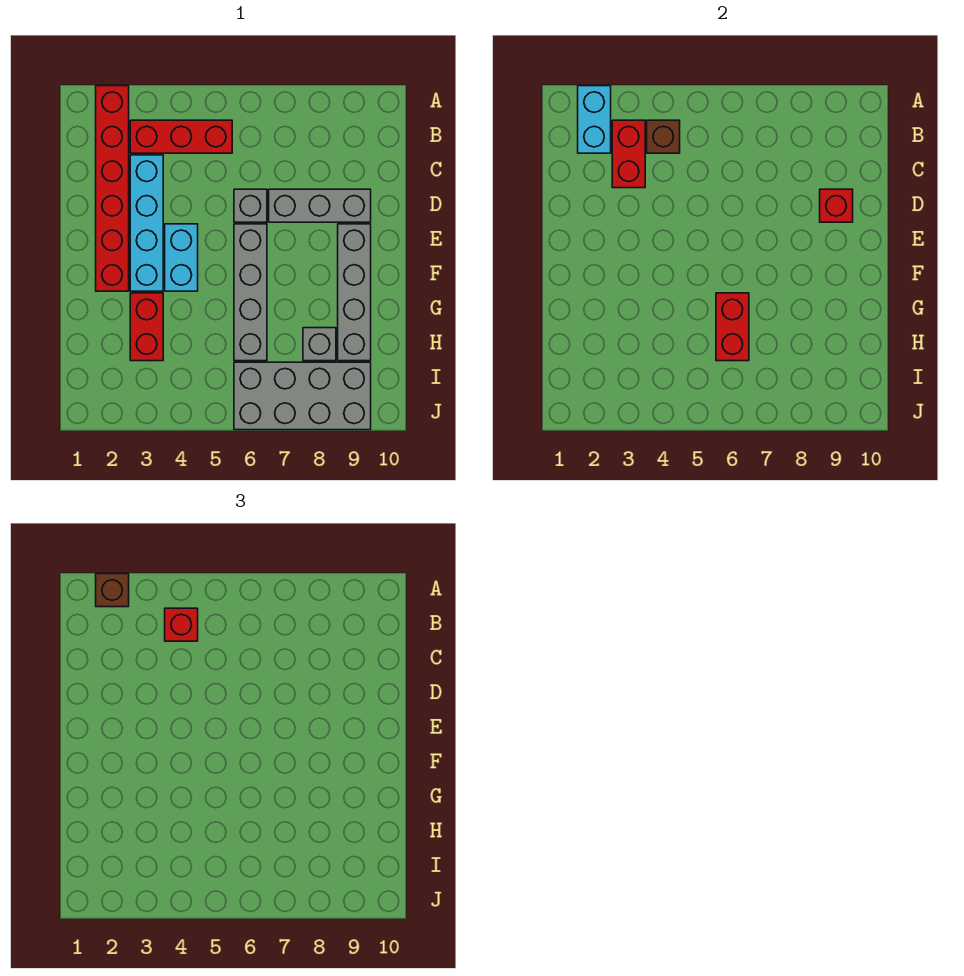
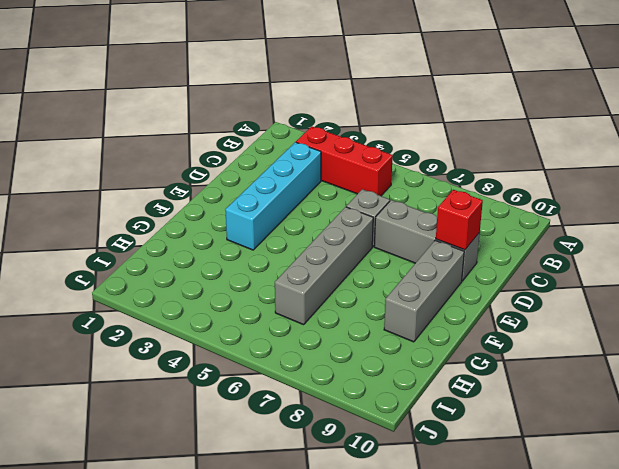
grey brick E9:G9 level 1 -> grey brick E9:H9 level 1
none -> red brick A2:F2 level 1
none -> cyan brick E4:F4 level 1
none -> red brick G3:H3 level 1

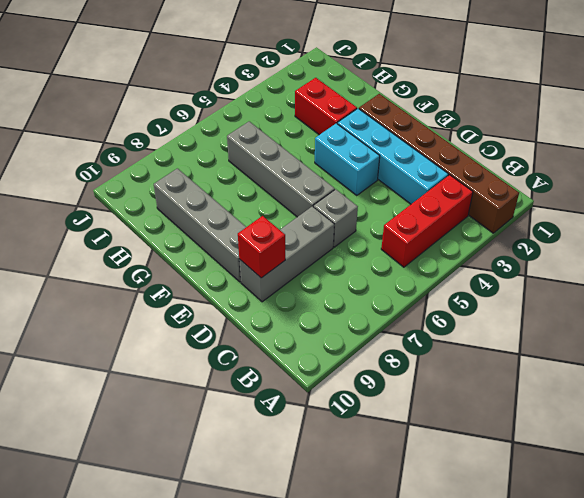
brown brick A2:F2 level 1 -> red brick A2:F2 level 1
none -> grey brick H8 level 1
none -> grey brick I6:J9 level 1
none -> cyan brick A2:B2 level 2

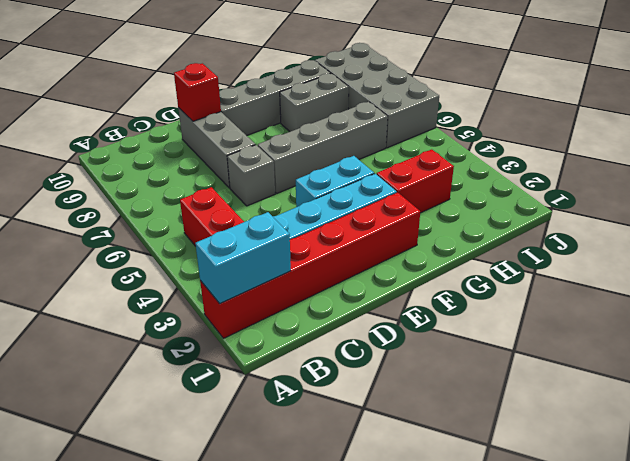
grey brick G8:H8 level 1 -> grey brick H8 level 1
none -> red brick B3:C3 level 2
none -> brown brick B4 level 2
none -> red brick G6:H6 level 2

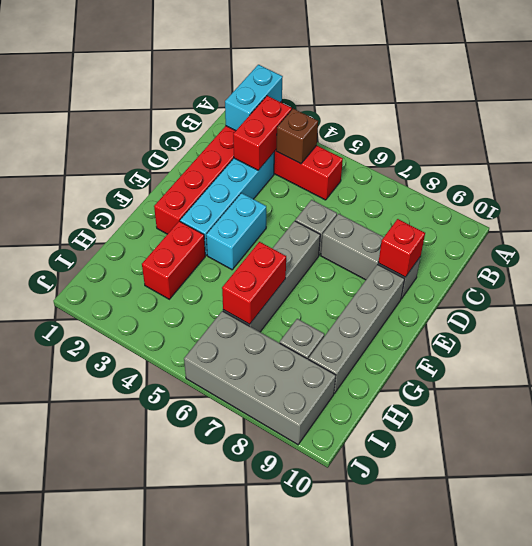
none -> brown brick A2 level 3
none -> red brick B4 level 3

